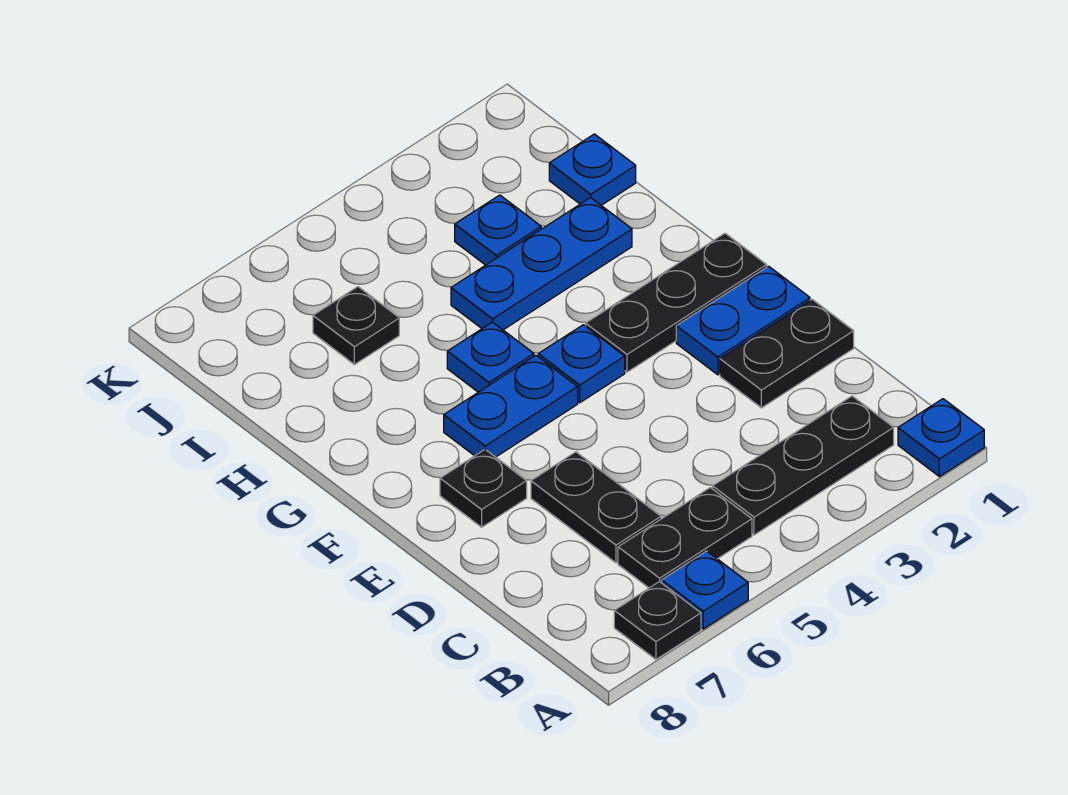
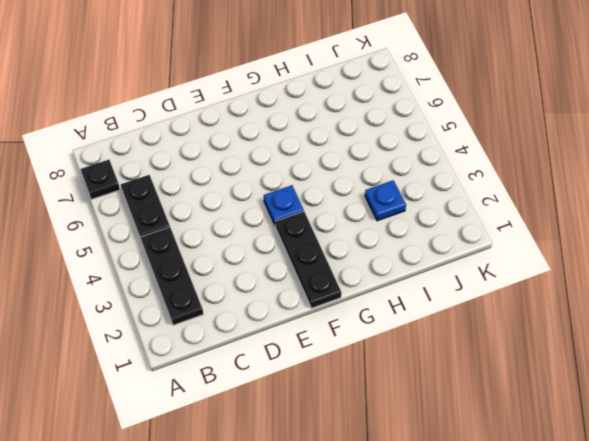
none -> blue plate A1 level 1
none -> blue plate A6 level 1
none -> black plate C6:D6 level 1

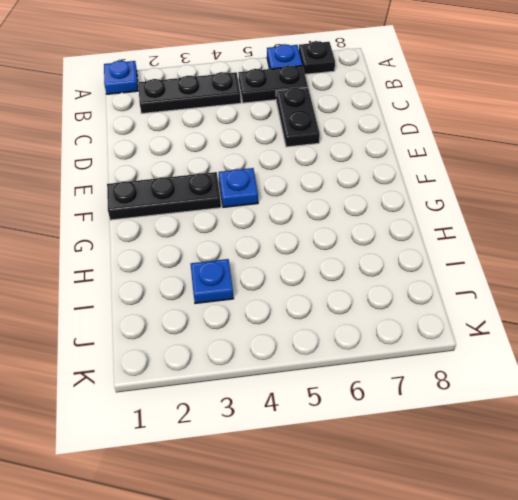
none -> black plate D1:D2 level 1
none -> blue plate E1:E2 level 1
none -> black plate E7 level 1

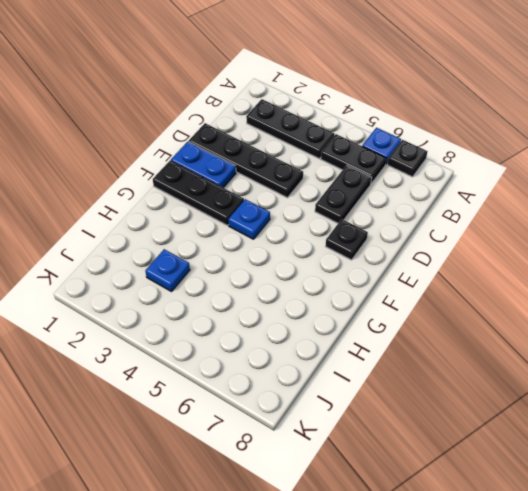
black plate D1:D4 level 1 -> black plate D1:D2 level 1
none -> blue plate A1 level 1
none -> blue plate F5:F6 level 1
none -> blue plate G5 level 1

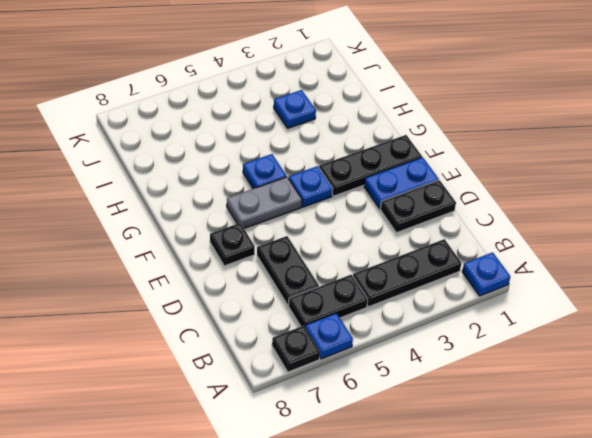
grey plate F5:F6 level 1 -> blue plate F5:F6 level 1
none -> blue plate H2:H4 level 1
none -> blue plate I1 level 1
none -> black plate I6 level 1

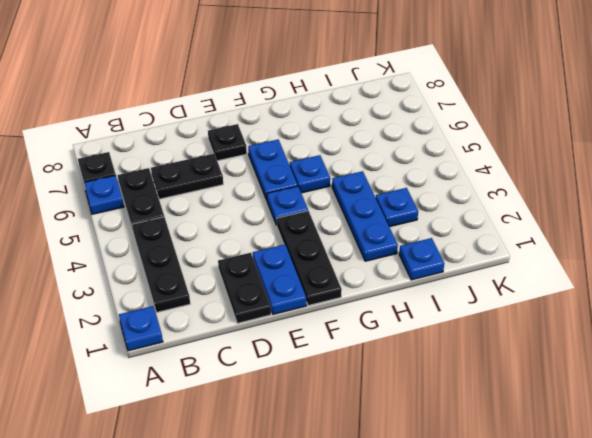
none -> black plate I6 level 1

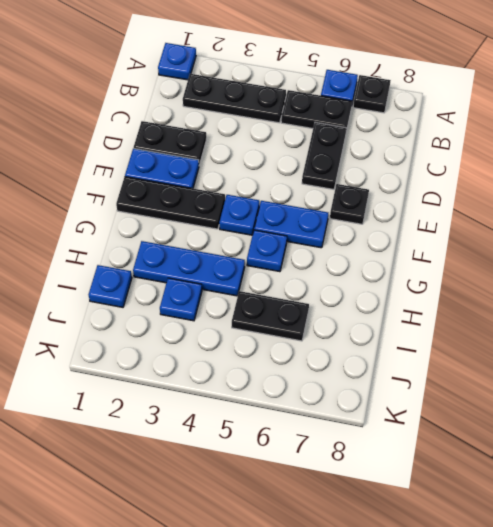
black plate I5:I6 level 1 -> black plate I6 level 1

